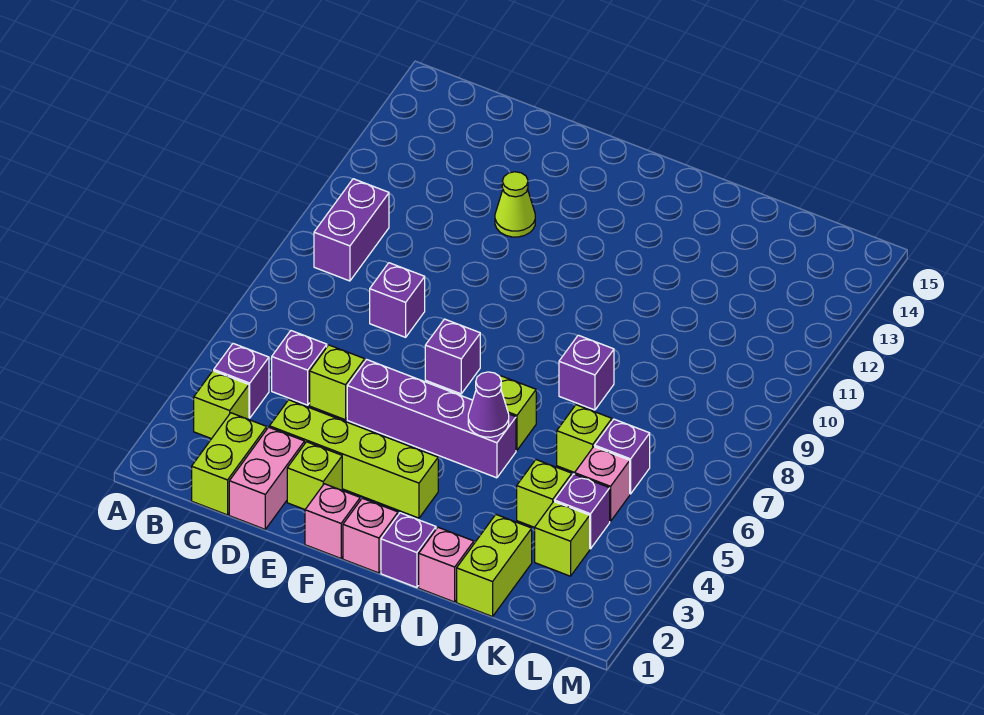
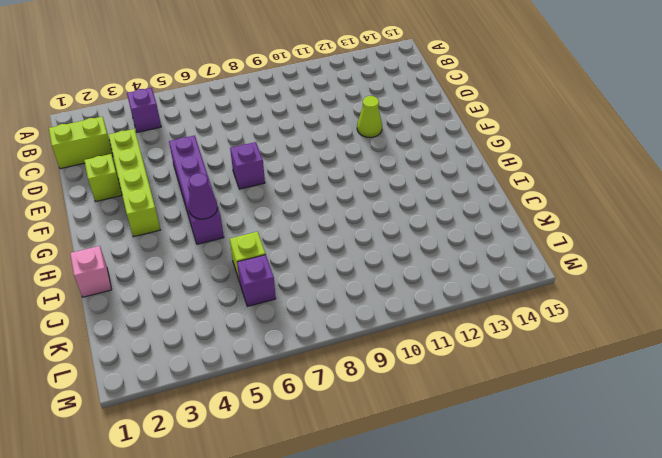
none -> lime brick B3 level 1
none -> purple brick B9:B10 level 1
none -> purple brick C5 level 1

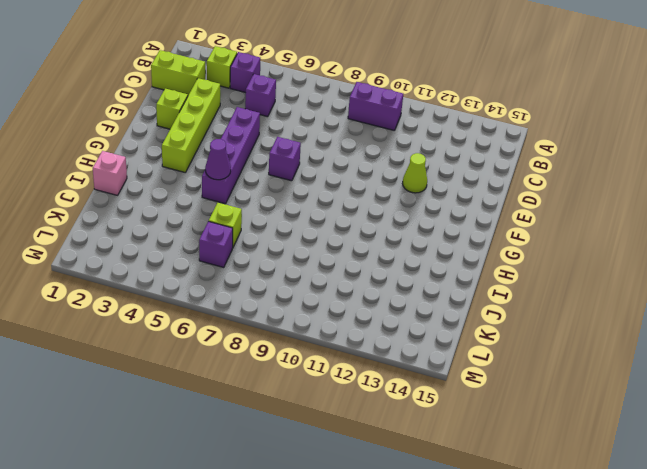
none -> pink brick D1:D2 level 1
none -> lime brick D5 level 1
none -> purple brick D8 level 1

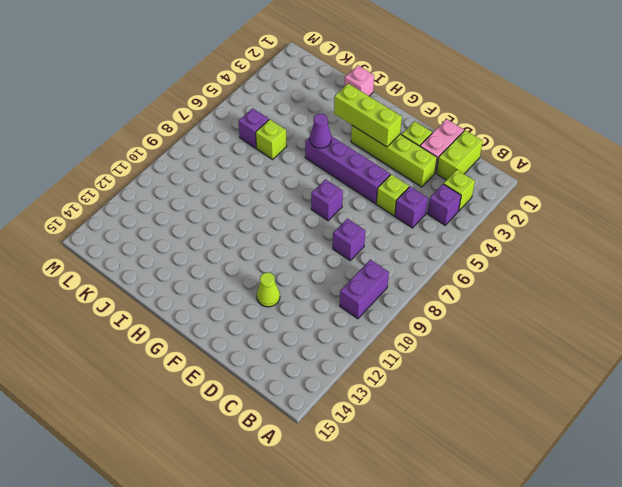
lime brick F3:H3 level 2 -> none
none -> pink brick F1 level 1
none -> pink brick G1 level 1
none -> purple brick H1 level 1

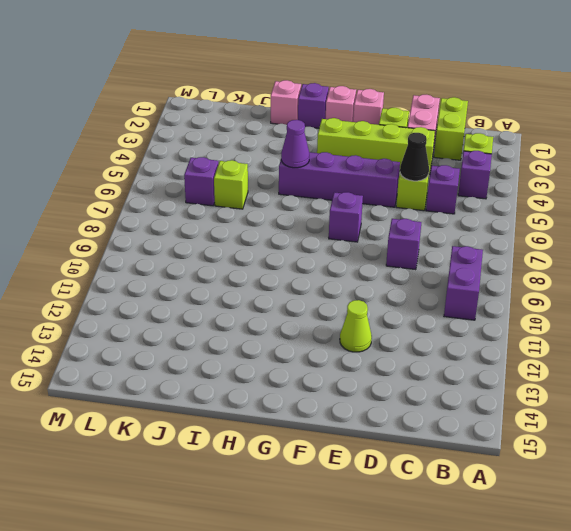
black cone D5 level 2 -> none
none -> lime brick H6 level 1
none -> purple brick I8 level 1
none -> lime brick J1:J2 level 1

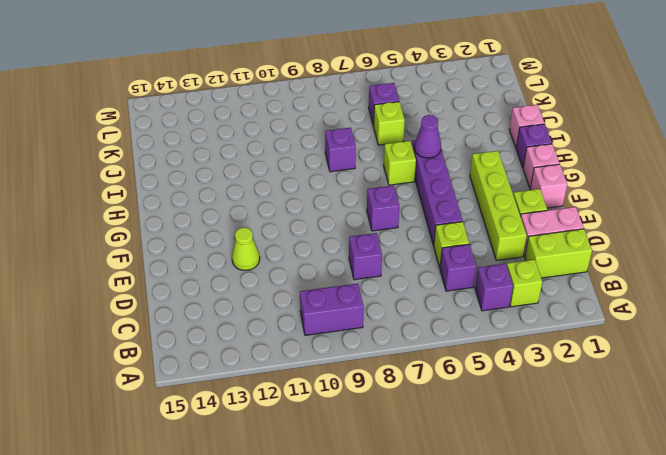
none -> lime brick J1:J2 level 1
none -> lime brick J4 level 1
none -> lime brick K3 level 1

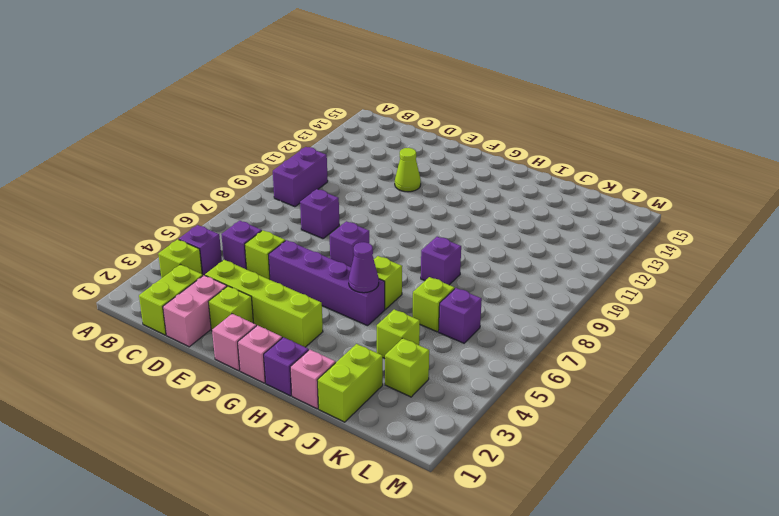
none -> purple brick K4 level 1
none -> pink brick K5 level 1

